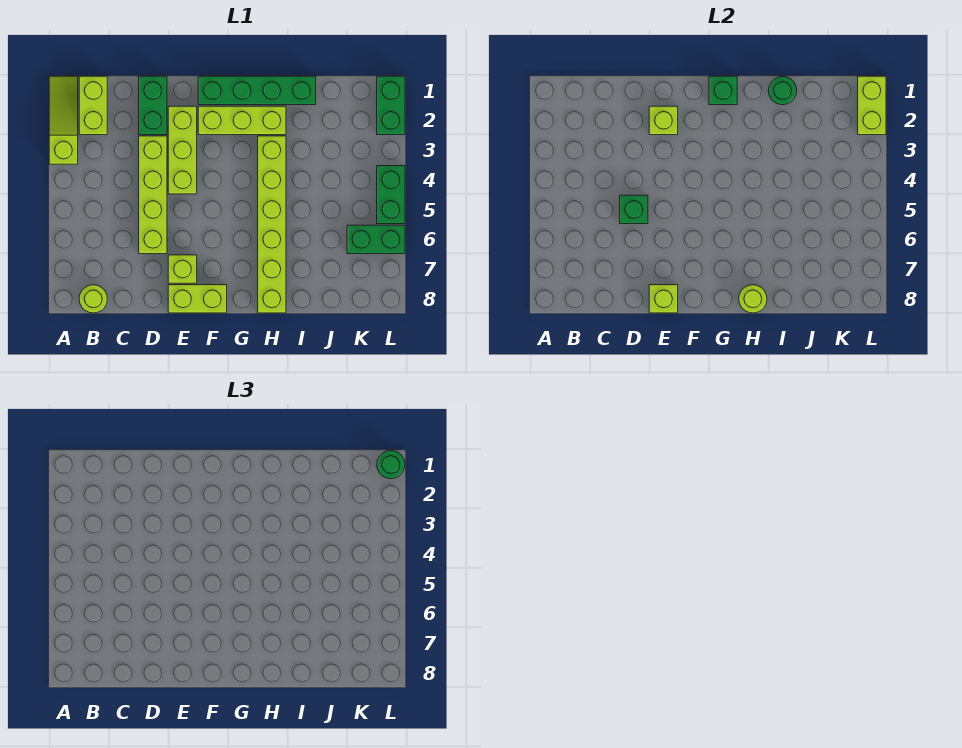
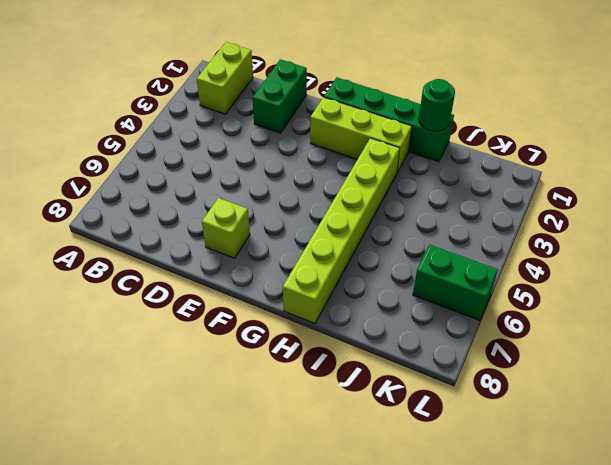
none -> lime slope A1:A3 level 1 top 3
none -> lime round brick B8 level 1
none -> lime brick D3:D6 level 1

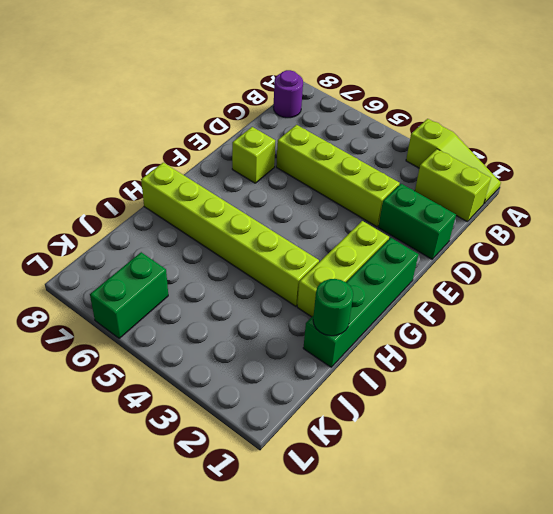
purple round brick B8 level 1 -> lime round brick B8 level 1
none -> lime brick E2:E4 level 1
none -> lime brick E8:F8 level 1
none -> green brick L1:L2 level 1

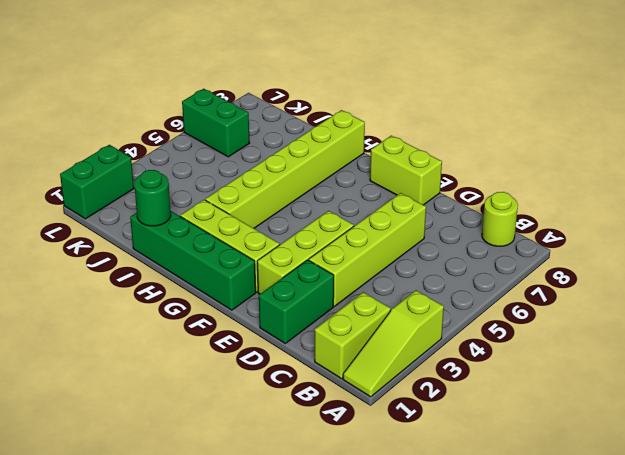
none -> lime brick E7 level 1
none -> green brick L4:L5 level 1
none -> green brick D5 level 2

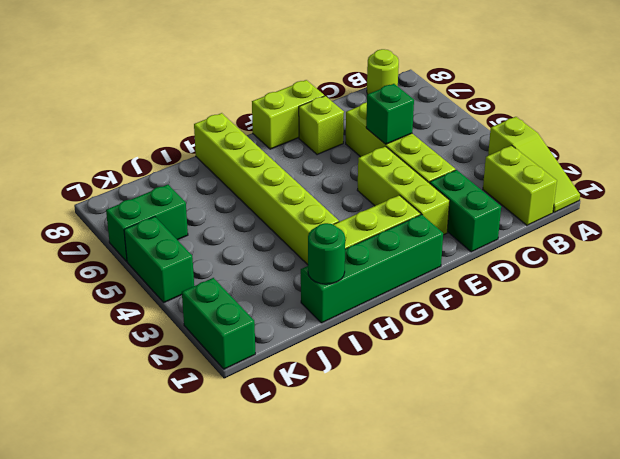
none -> lime brick E2 level 2
none -> lime brick E8 level 2
none -> green brick G1 level 2

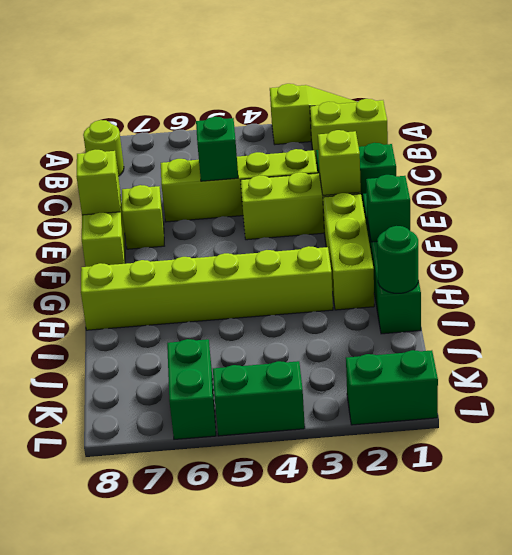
none -> lime round brick H8 level 2
none -> lime brick L1:L2 level 2
none -> green round brick L1 level 3

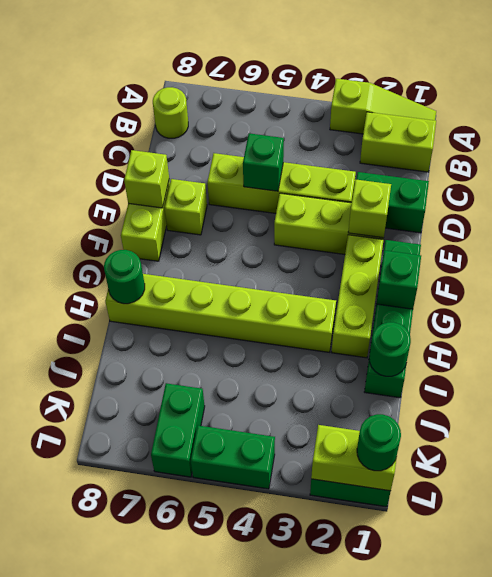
green round brick H8 level 2 -> lime round brick H8 level 2

